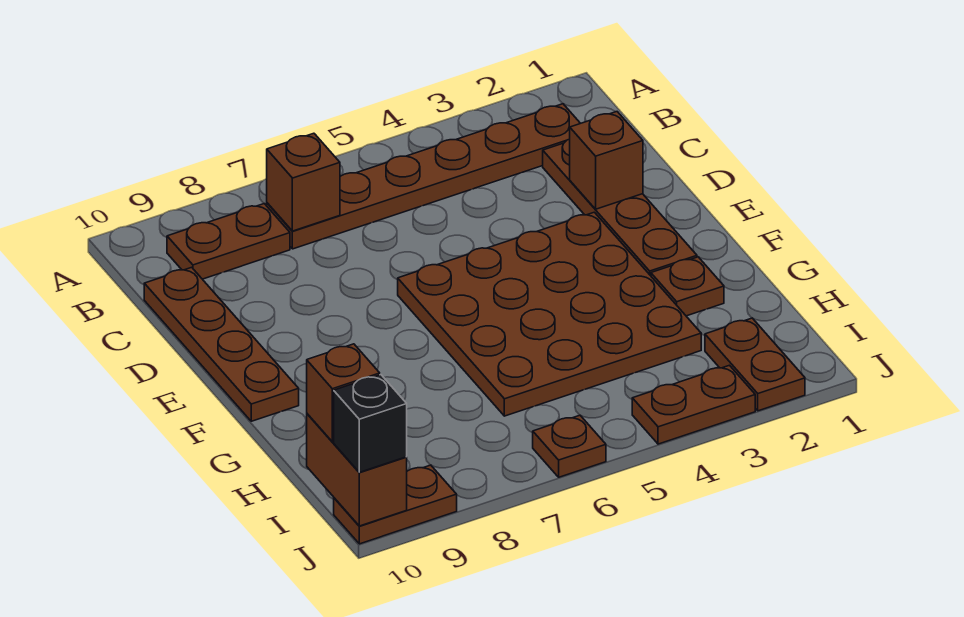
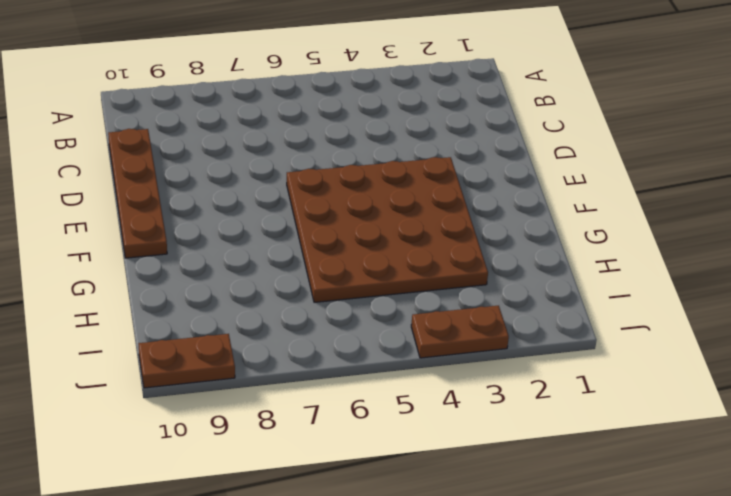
none -> brown plate B2:B7 level 1
none -> brown plate B8:B9 level 1
none -> brown plate C2:F2 level 1

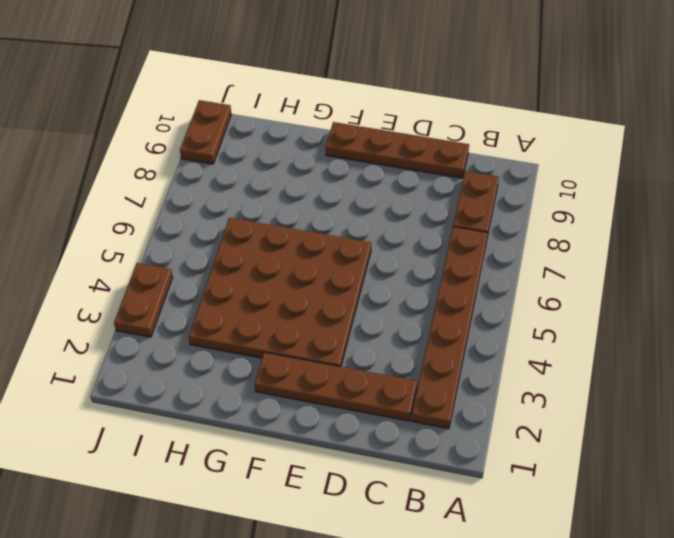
none -> brown plate G2 level 1
none -> brown plate I2:J2 level 1
none -> brown plate J6 level 1

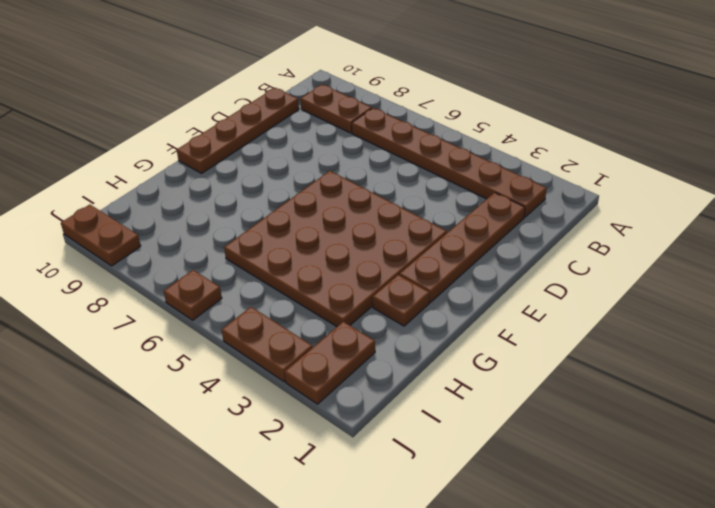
none -> brown brick B7 level 2
none -> brown brick D2 level 2
none -> brown brick I10:J10 level 2

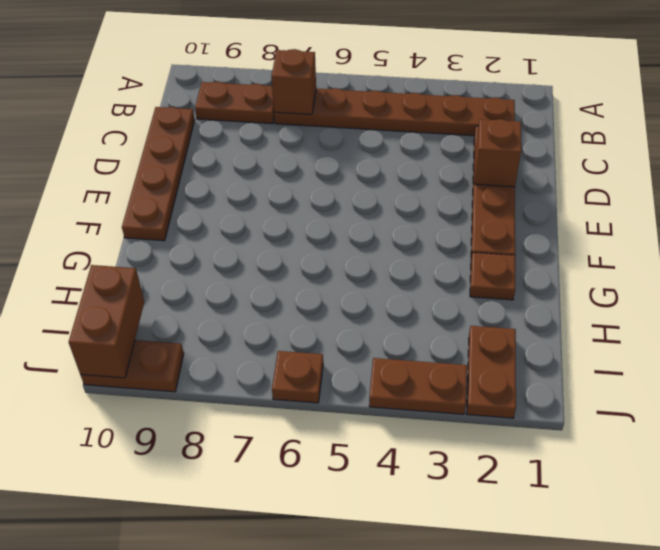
none -> brown plate E3:H6 level 1
none -> brown brick I10 level 3
none -> black brick J10 level 3

